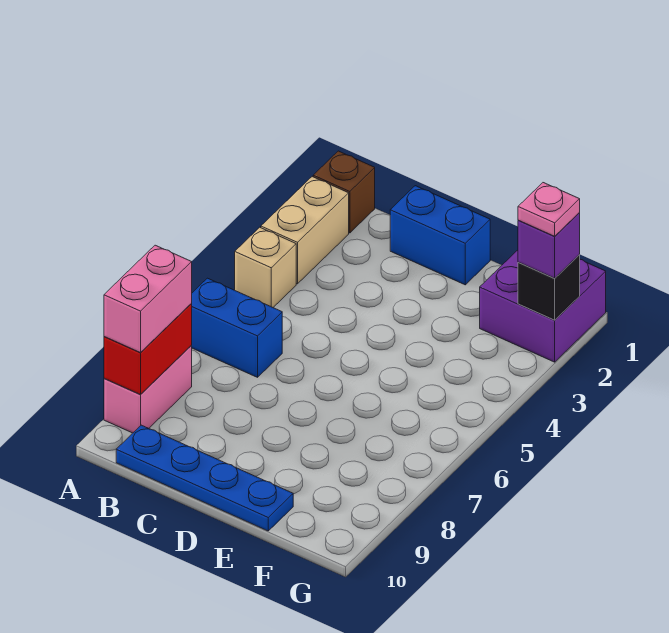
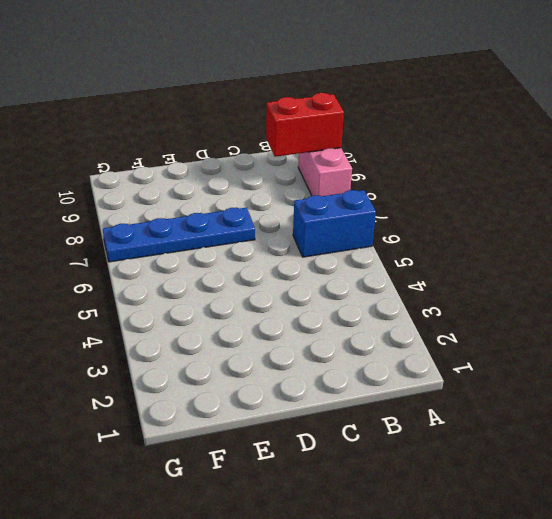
red brick A9:B9 level 2 -> red brick A8:A9 level 2
blue plate D7:G7 level 1 -> blue plate B10:E10 level 1
none -> brown brick A1 level 1
none -> tan brick A2:A3 level 1
none -> tan brick A4 level 1

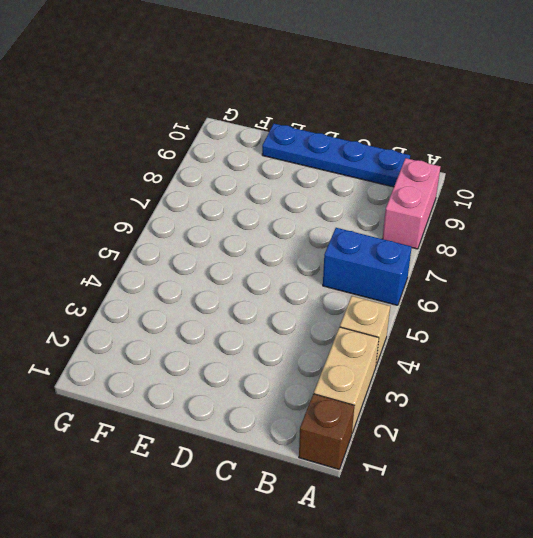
none -> blue brick C1:D1 level 1
none -> purple brick F1:G2 level 1
none -> red brick A8:A9 level 2

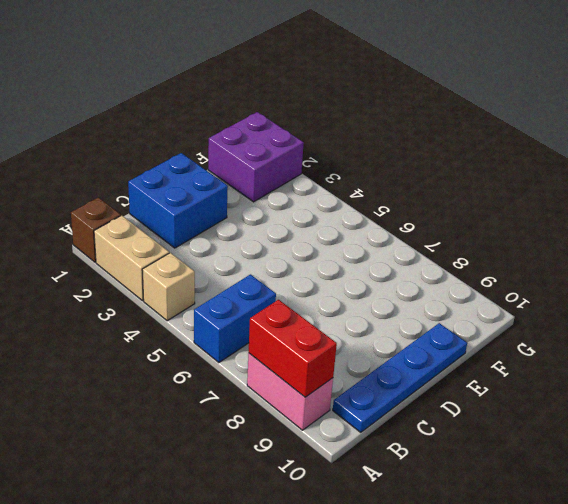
blue brick C1:D2 level 1 -> blue brick C1:D1 level 1
none -> black brick G2 level 2
none -> pink brick A8:A9 level 3
none -> purple brick G2 level 3

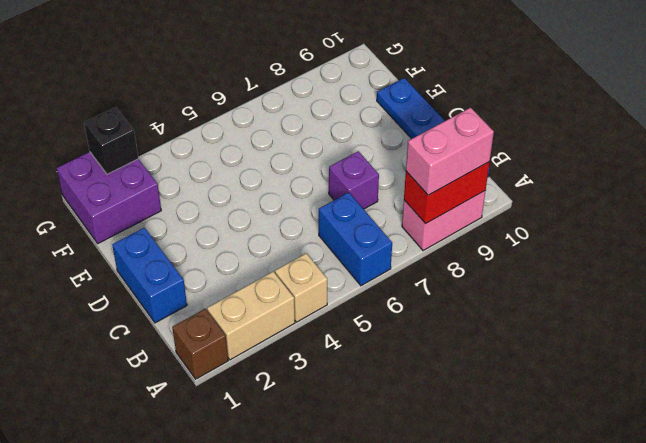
purple brick C7 level 1 -> purple brick G2 level 3
none -> pink plate G2 level 4

